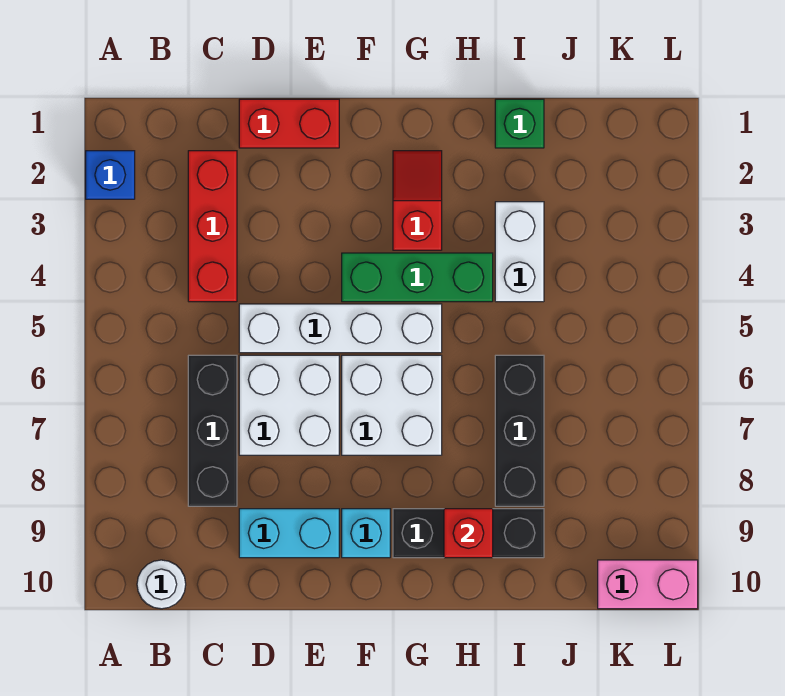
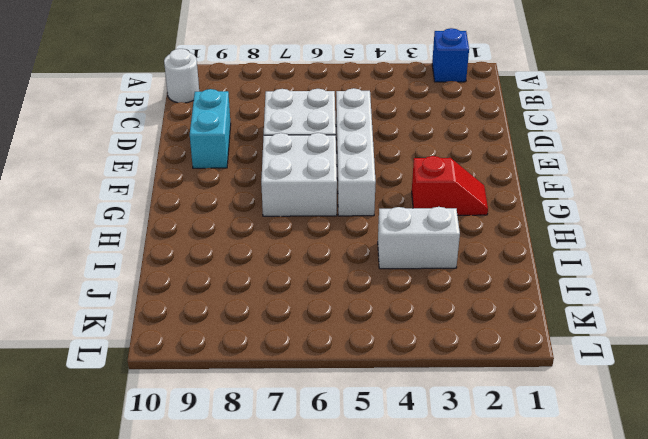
none -> red brick C2:C4 level 1
none -> black brick C6:C8 level 1
none -> red brick D1:E1 level 1

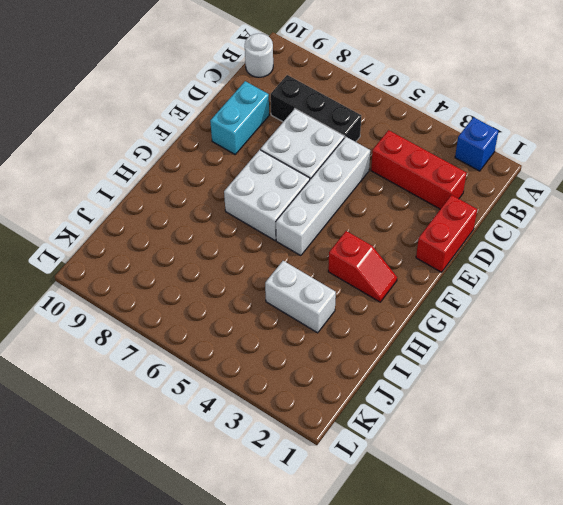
none -> green brick F4:H4 level 1
none -> cyan brick F9 level 1
none -> black brick G9:I9 level 1

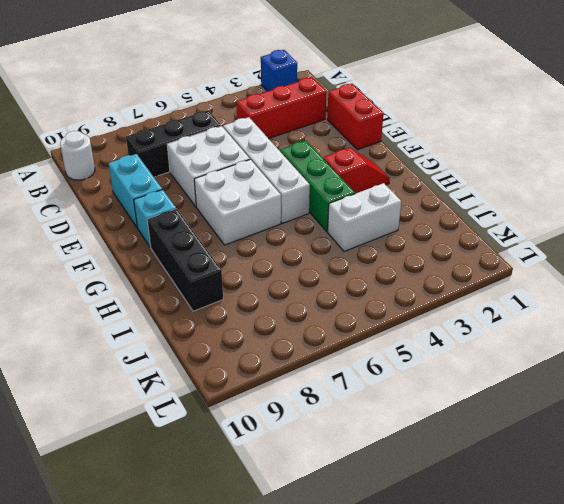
none -> green brick I1 level 1
none -> black brick I6:I8 level 1
none -> pink brick K10:L10 level 1

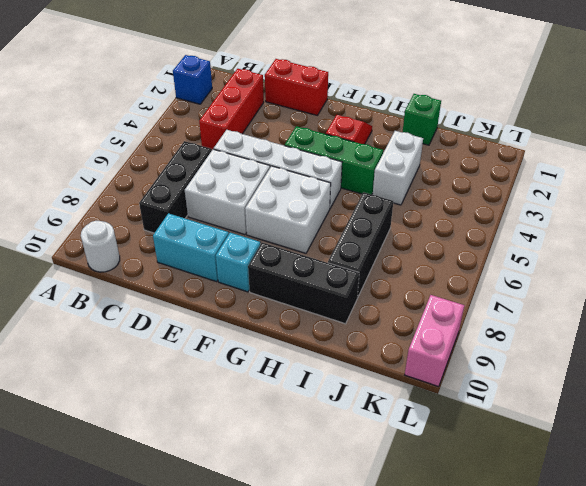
pink brick L9:L10 level 1 -> pink brick K10:L10 level 1
none -> red brick H9 level 2

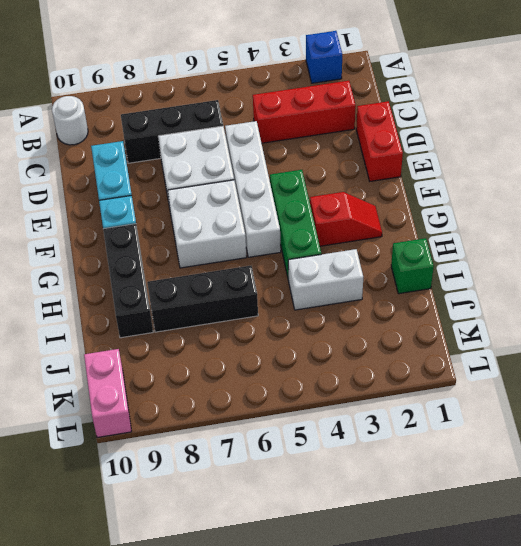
none -> red brick H9 level 2

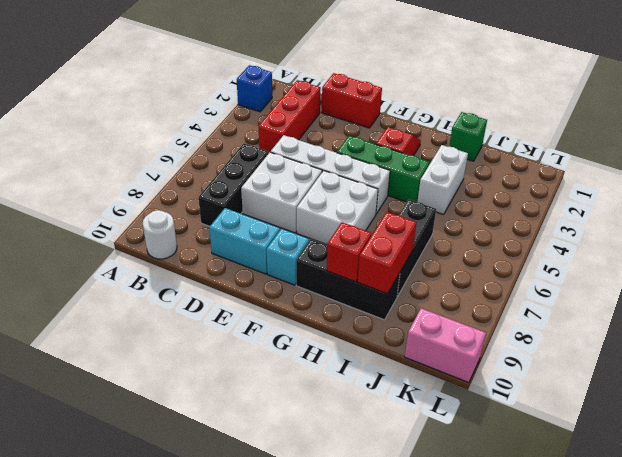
red brick I8:I9 level 2 -> none

